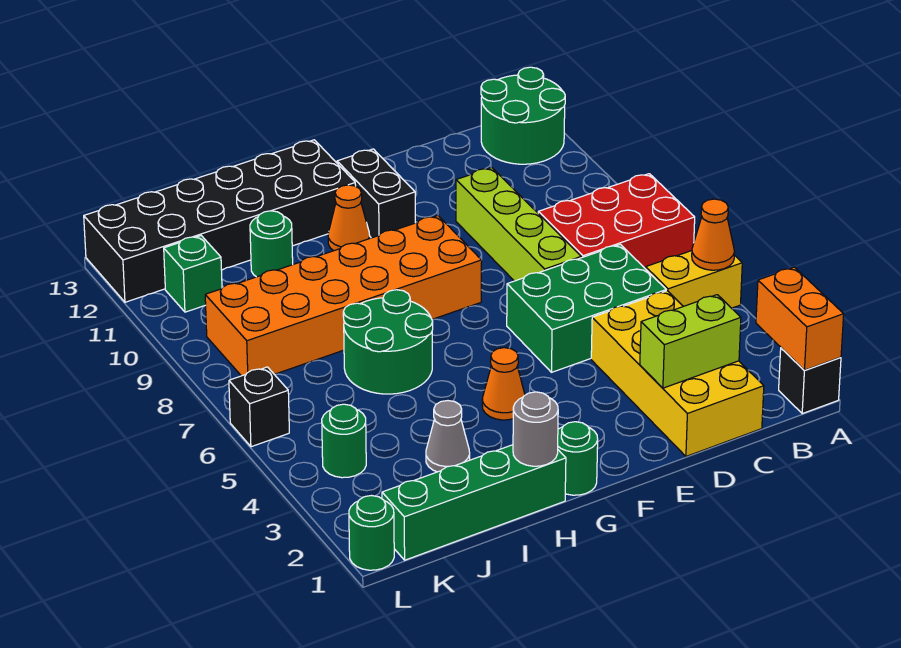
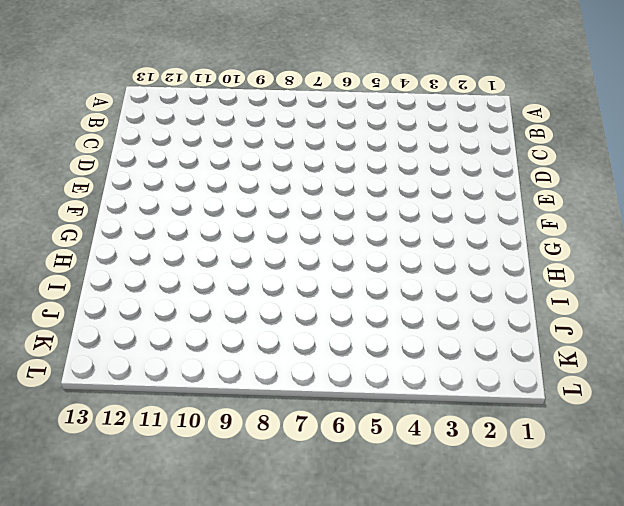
none -> black brick A1 level 1
none -> yellow brick A5:B5 level 1
none -> red brick A7:C8 level 1

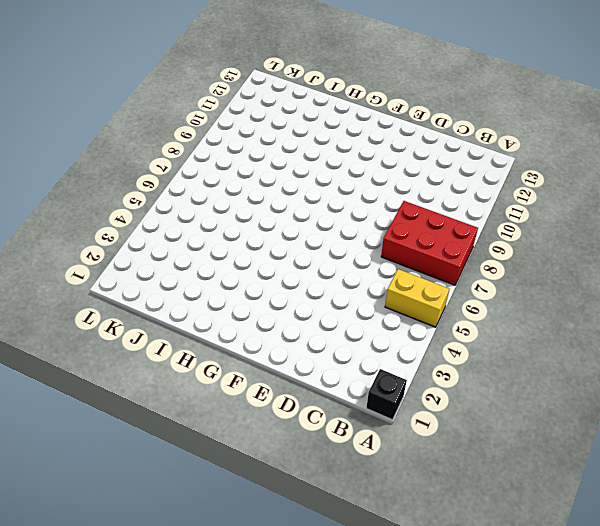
none -> green round brick A12:B13 level 1
none -> yellow brick C1:D4 level 1
none -> green brick C5:E6 level 1

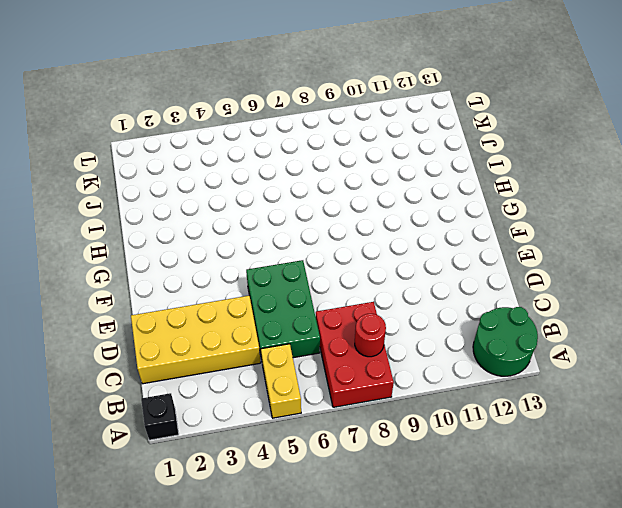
red round brick B8 level 2 -> none
none -> lime brick D7:D10 level 1
none -> orange brick F8:K9 level 1
none -> black brick F11:F12 level 1

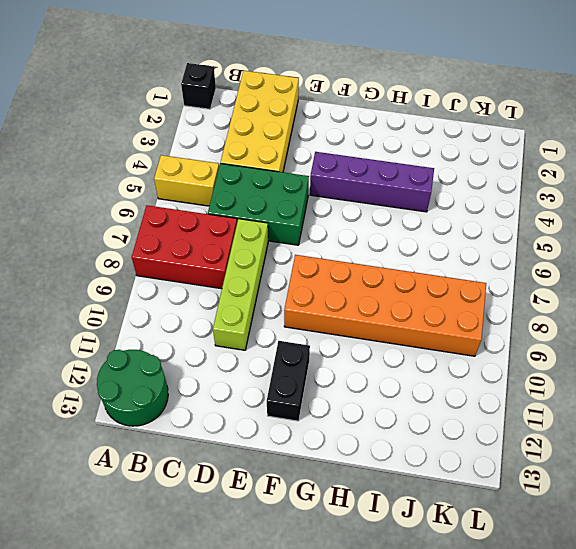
purple brick F4:I4 level 1 -> orange cone G4 level 1
none -> green round brick G1 level 1
none -> orange cone G11 level 1
none -> black brick G12:L13 level 1

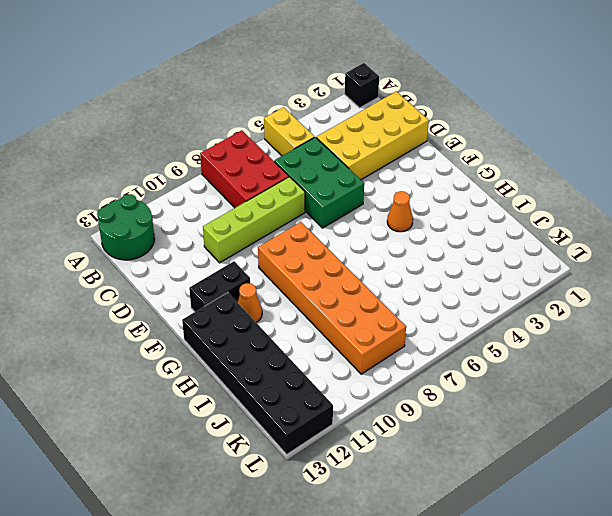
none -> green round brick G1 level 1
none -> green brick H1:K1 level 1
none -> green round brick H6:I7 level 1

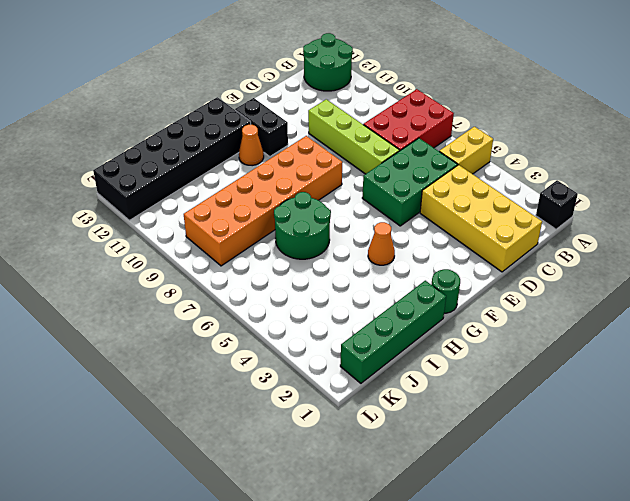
none -> grey cone I3 level 1
none -> green round brick I11 level 1
none -> green round brick K4 level 1

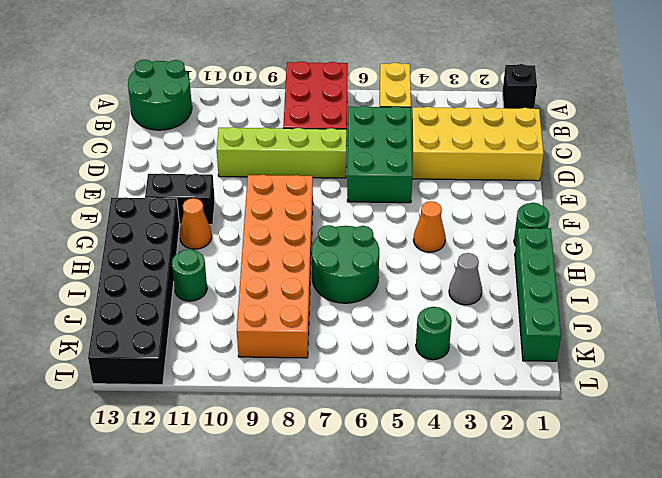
none -> green brick K11 level 1
none -> green round brick L1 level 1
none -> black brick L6 level 1

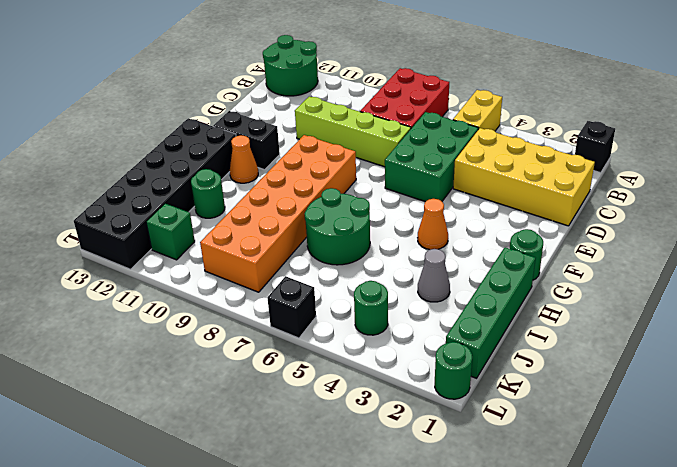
none -> orange brick A1:A2 level 2
none -> orange cone A5 level 2
none -> lime brick C2:D2 level 2

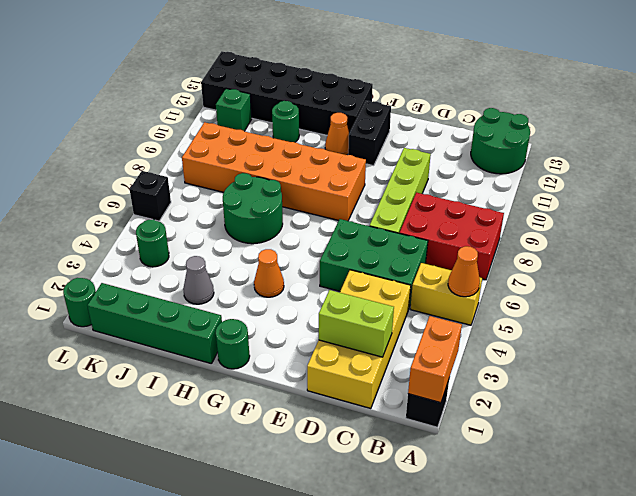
none -> grey round brick H1 level 2

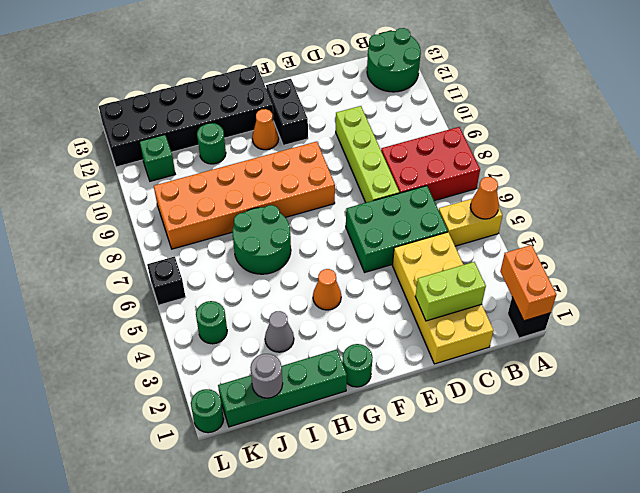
grey round brick J1 level 2 -> grey round brick H1 level 2

